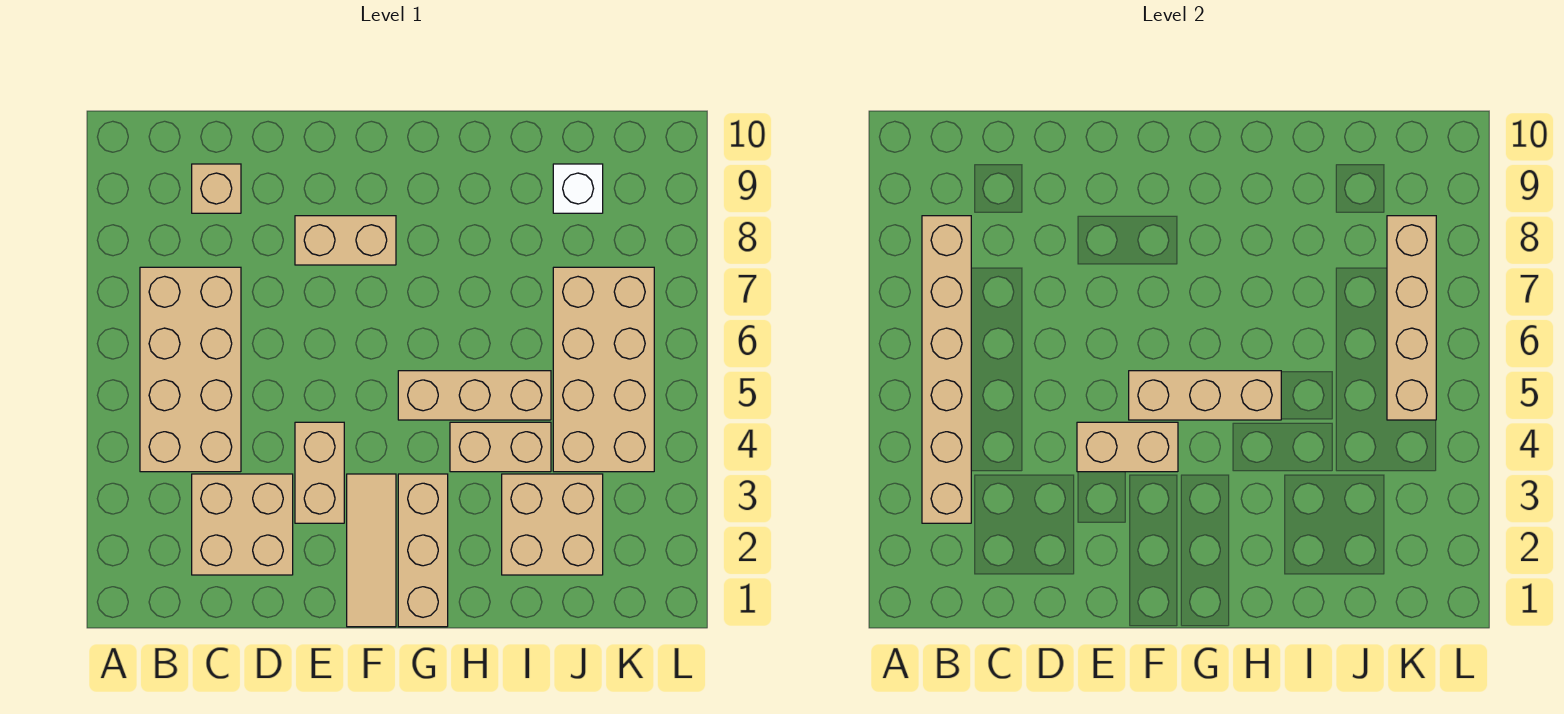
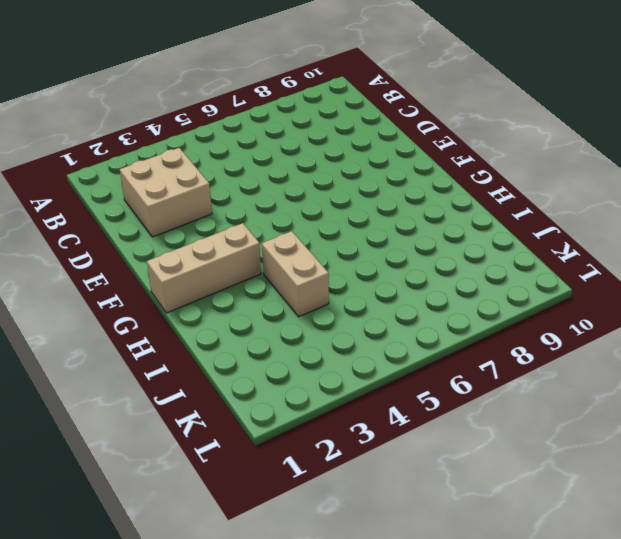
none -> tan brick B4:C7 level 1
none -> tan brick C9 level 1
none -> tan brick E3:E4 level 1

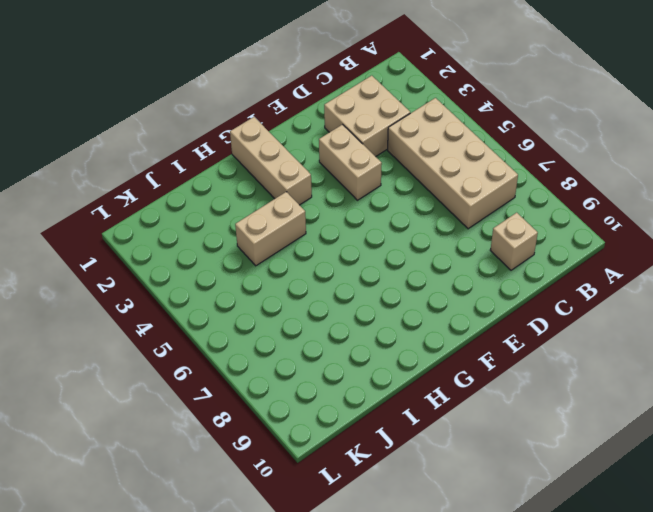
none -> tan brick E8:F8 level 1
none -> tan tile F1:F3 level 1
none -> tan brick G5:I5 level 1

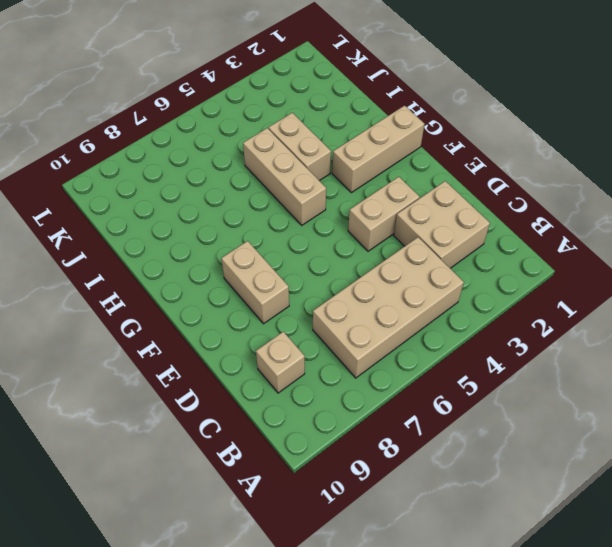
none -> tan tile F1:F3 level 1
none -> tan brick I2:J3 level 1
none -> tan brick J4:K7 level 1

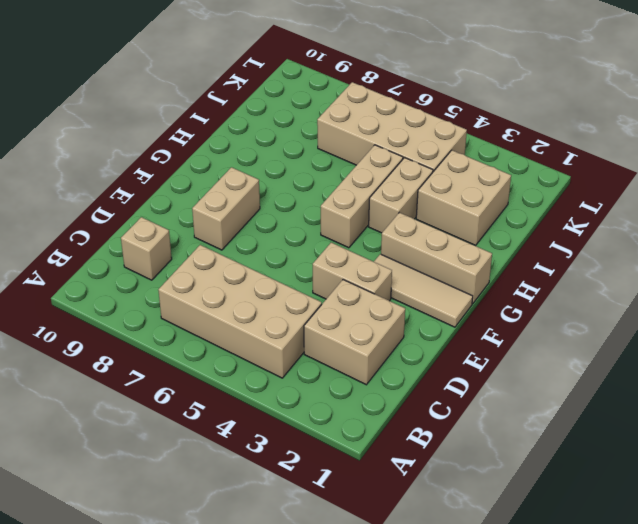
none -> white brick J9 level 1
none -> tan brick B3:B8 level 2
none -> tan brick E4:F4 level 2

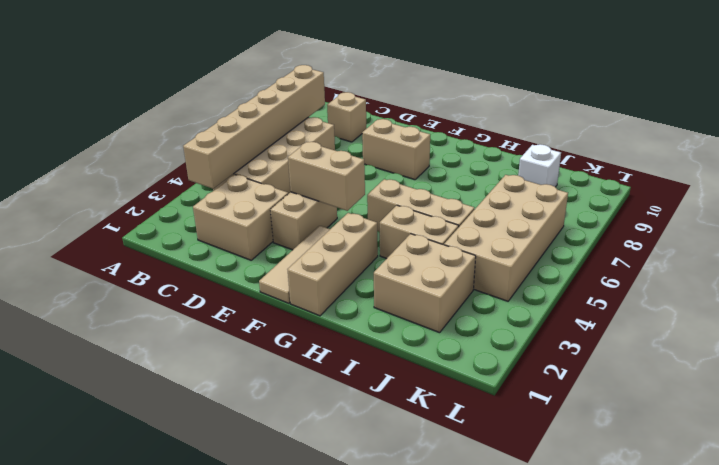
none -> tan brick F5:H5 level 2
none -> tan brick K5:K8 level 2

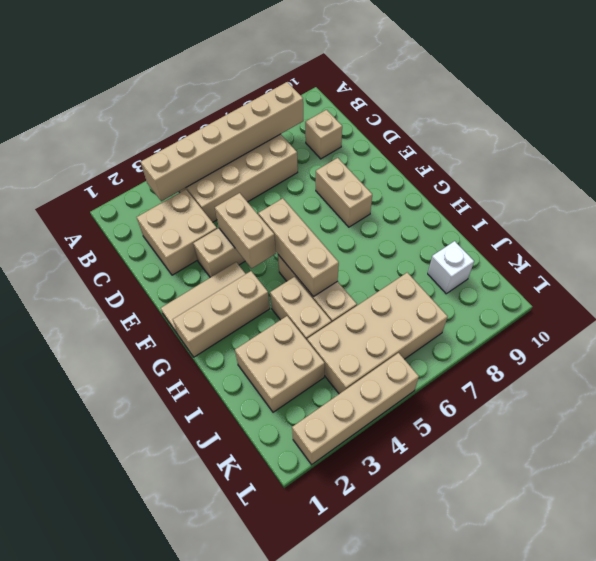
tan brick L2:L5 level 1 -> tan brick K5:K8 level 2

